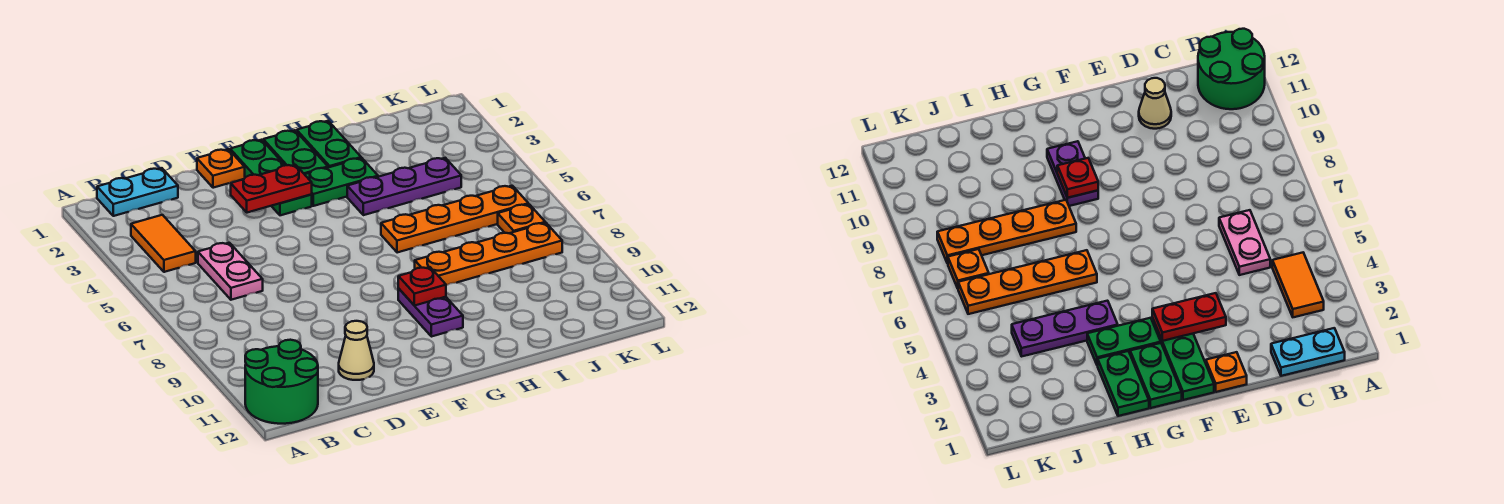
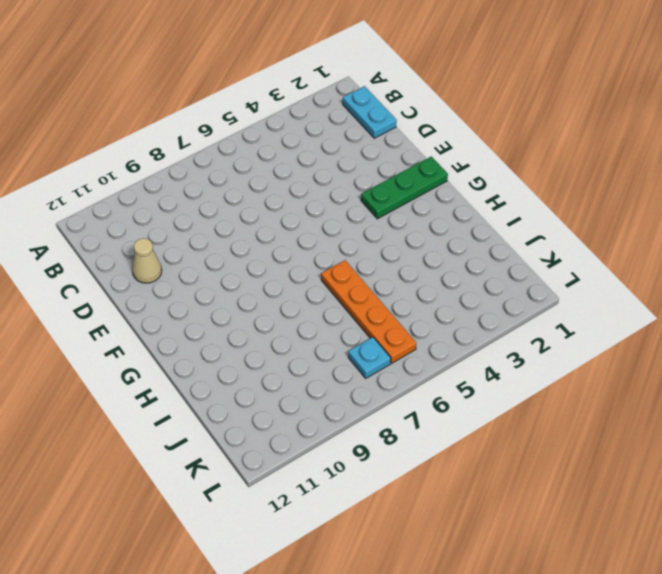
cyan plate K7 level 1 -> orange plate K7 level 1
none -> green round brick A11:B12 level 1
none -> orange tile B3:B4 level 1
none -> pink plate C5:C6 level 1

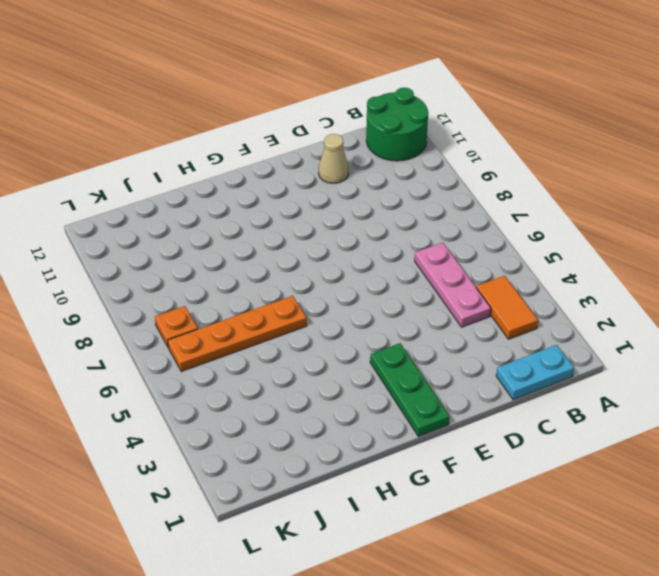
pink plate C4:C6 level 1 -> pink plate C5:C6 level 1
none -> orange plate E1 level 1
none -> green plate G1:G2 level 1
none -> green plate G3:H3 level 1

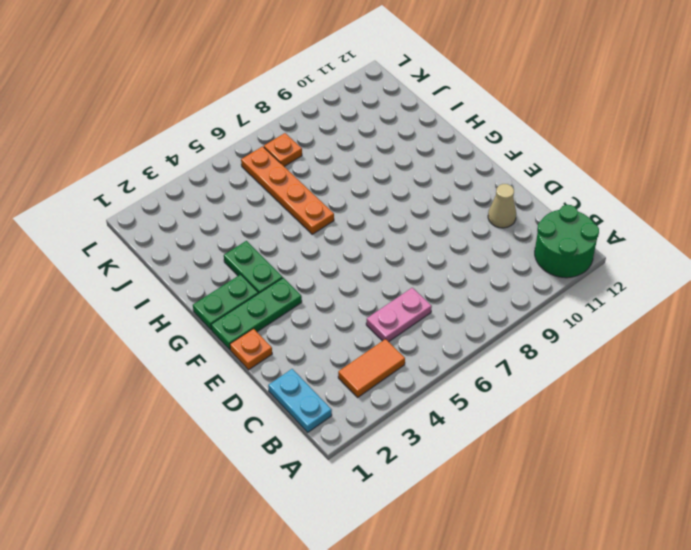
none -> purple plate G9:G10 level 1
none -> green plate H1:H2 level 1
none -> purple plate H4:J4 level 1

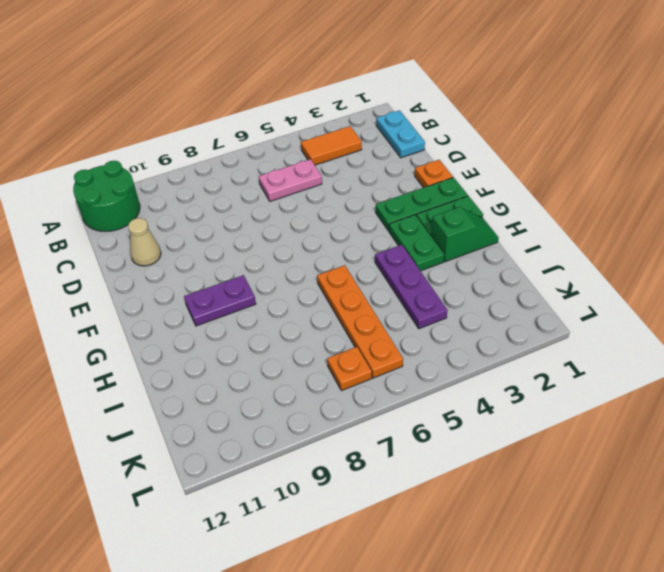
green slope H1:H2 level 1 top 2 -> green plate H1:H2 level 1
none -> orange plate H8:K8 level 1
none -> red plate E3:F3 level 2
none -> red plate G9 level 2

